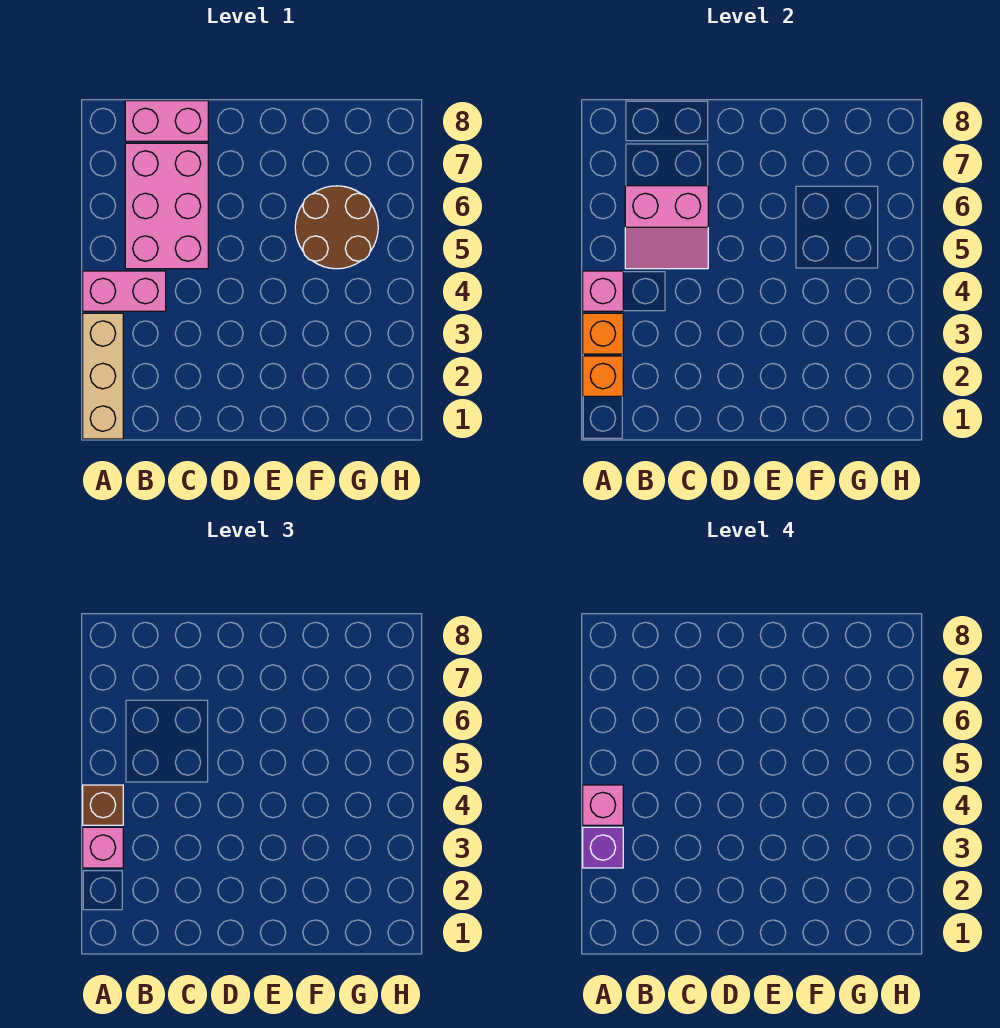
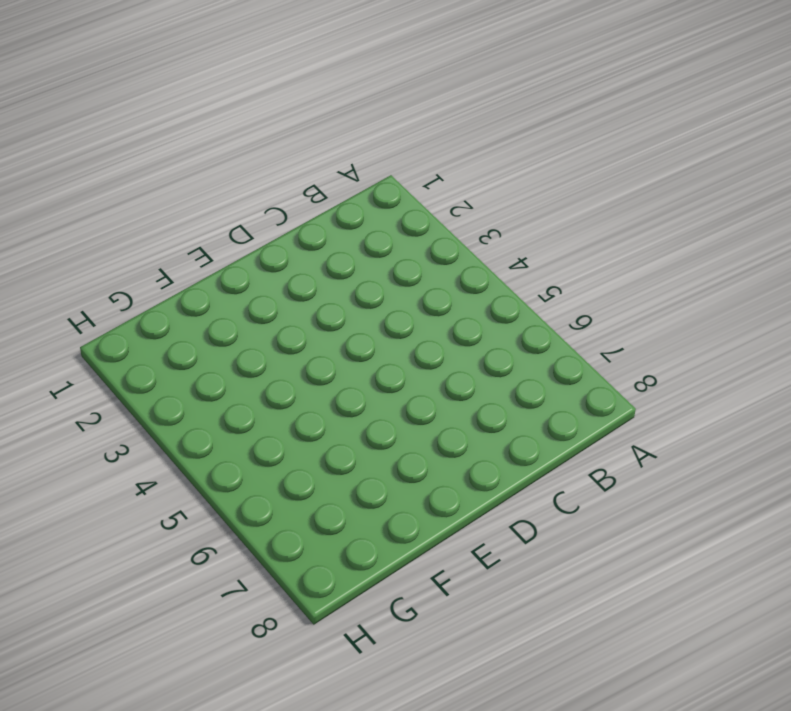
none -> tan brick A1:A3 level 1
none -> pink brick A4:B4 level 1
none -> pink brick B5:C7 level 1

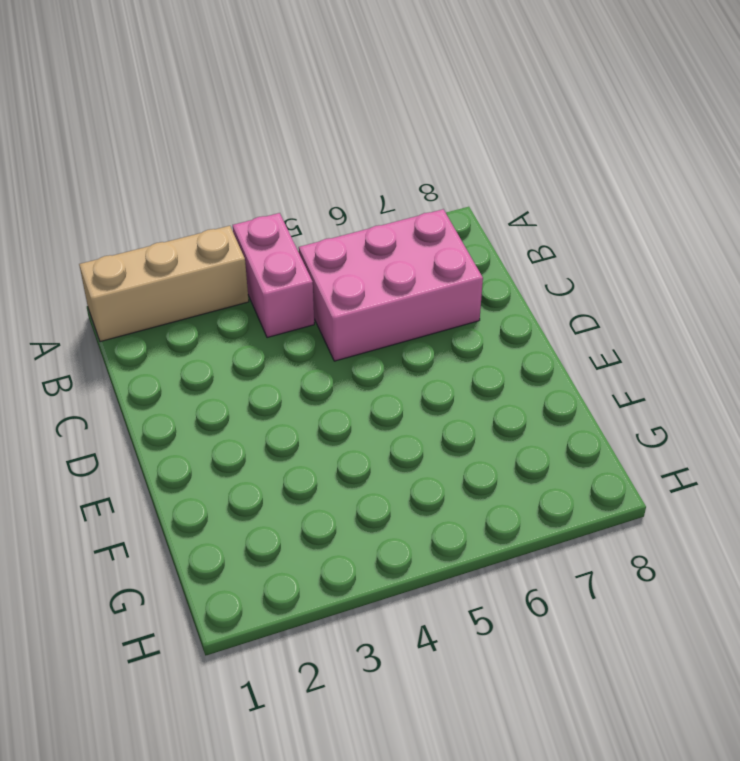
none -> pink brick B8:C8 level 1
none -> brown round brick F5:G6 level 1
none -> orange brick A2 level 2

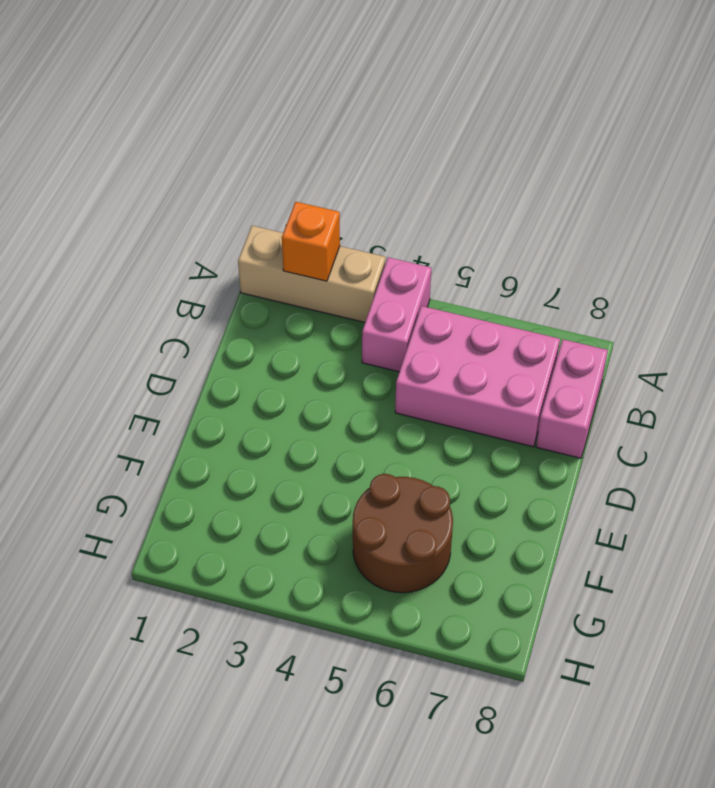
none -> orange brick A3 level 2
none -> pink brick A4 level 2
none -> pink slope B5:C6 level 2 top 6

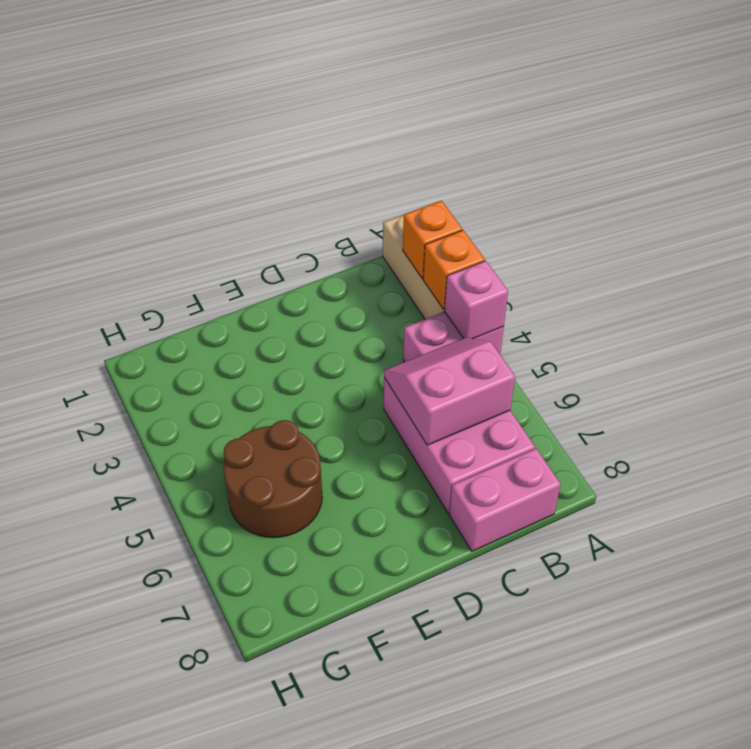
none -> pink brick A3 level 3
none -> brown brick A4 level 3
none -> purple brick A3 level 4

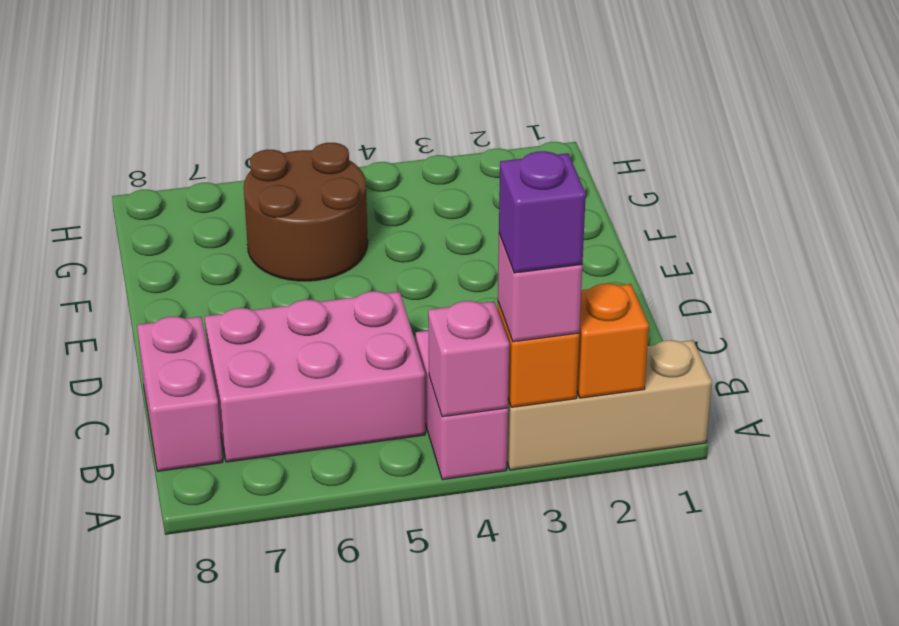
none -> pink slope B5:C6 level 2 top 6
none -> brown brick A4 level 3
none -> pink brick A4 level 4

